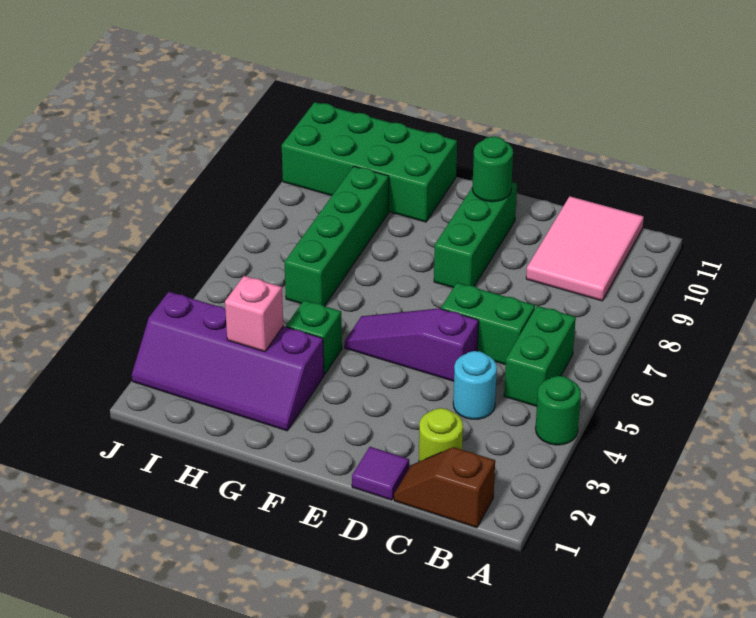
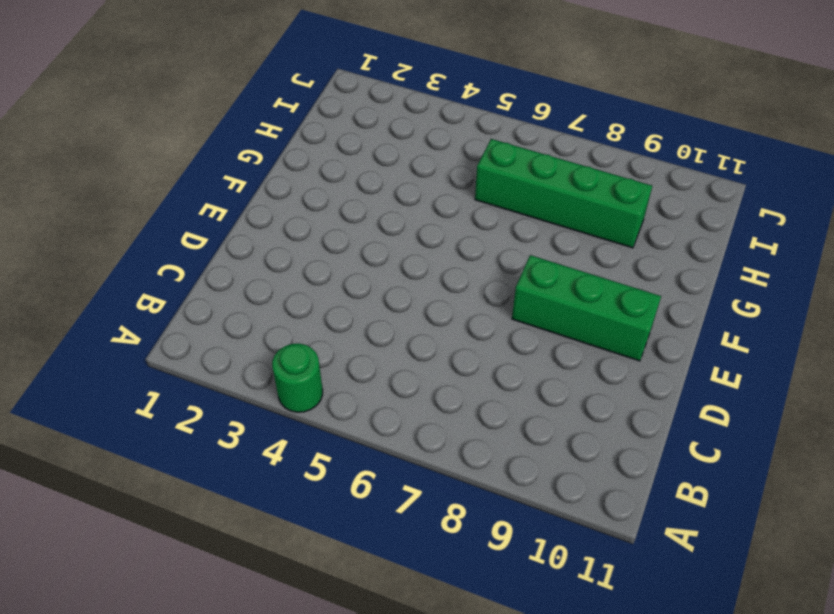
none -> brown slope B1:C1 level 1 top B
none -> green brick B5:B6 level 1
none -> pink tile B9:C11 level 1

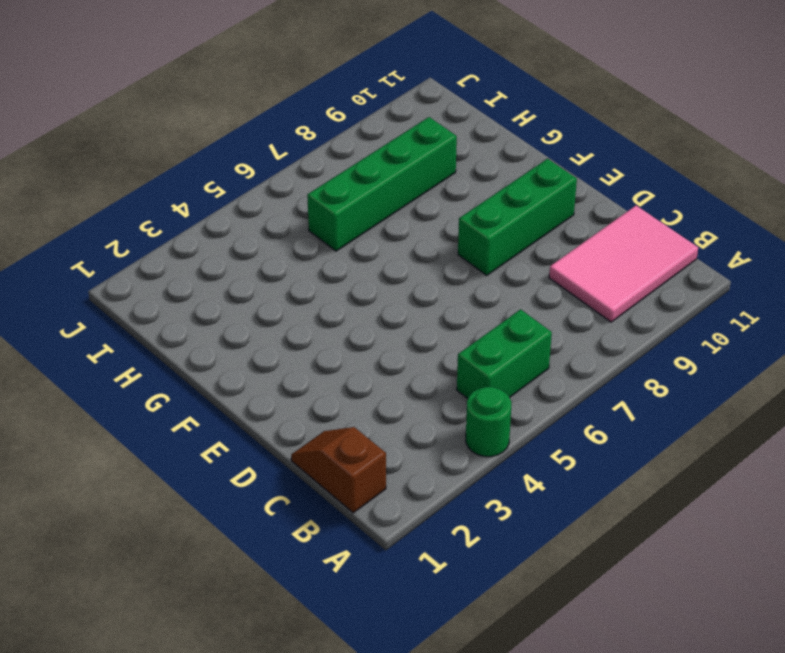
none -> lime round brick C2 level 1
none -> cyan round brick C4 level 1
none -> green brick C6:D6 level 1

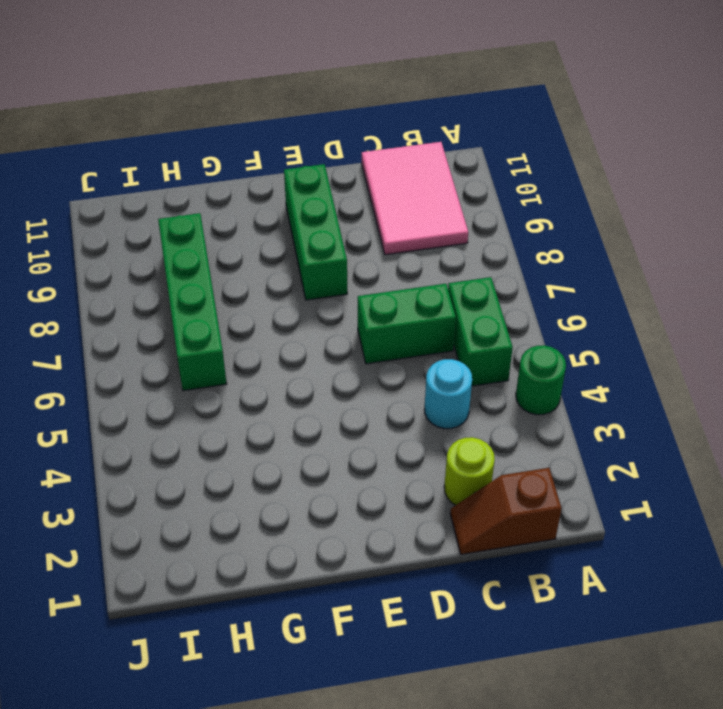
none -> purple tile D1 level 1
none -> purple slope D5:F5 level 1 top D
none -> purple slope G2:J3 level 1 top 3

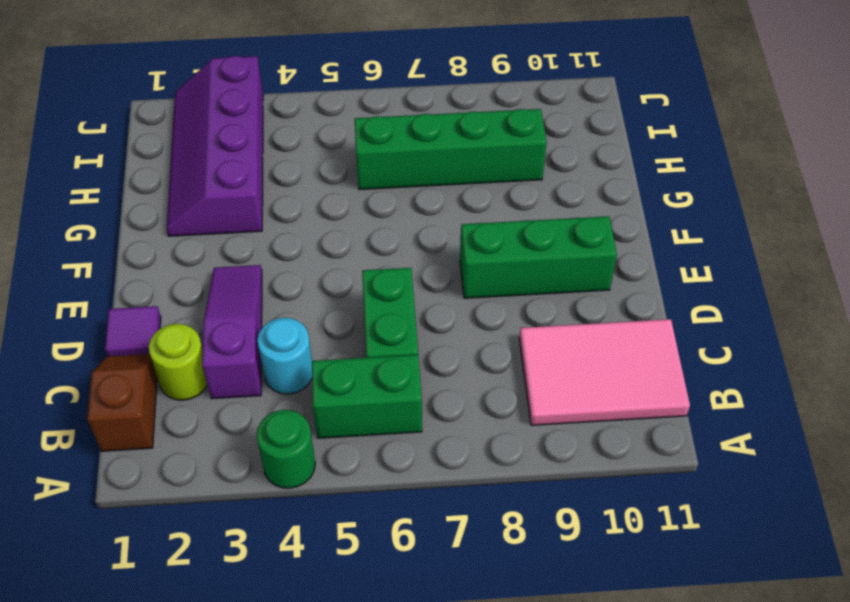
purple slope C3:E3 level 1 top C -> purple slope D5:F5 level 1 top D
none -> green brick G4 level 1
none -> green brick G10:J11 level 1
none -> green round brick E10 level 2

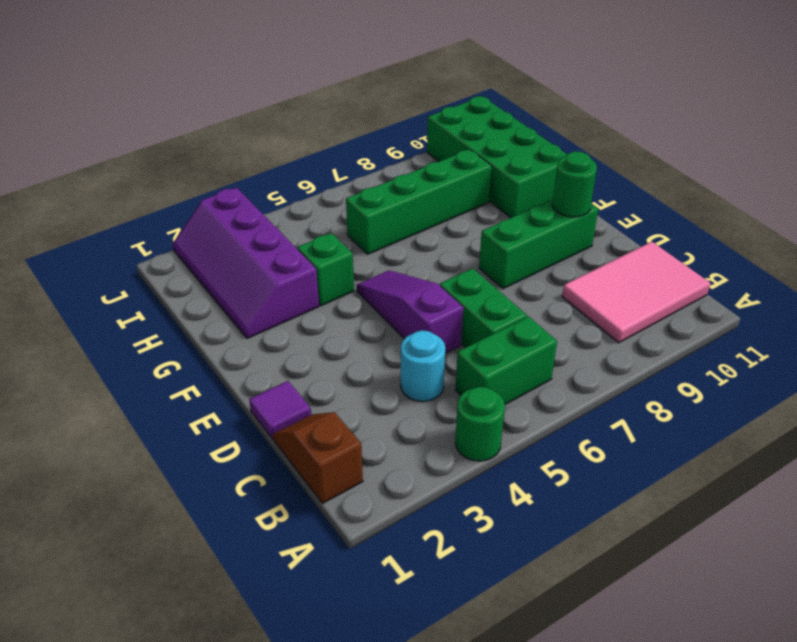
none -> lime round brick C2 level 1
none -> pink brick H3 level 2

